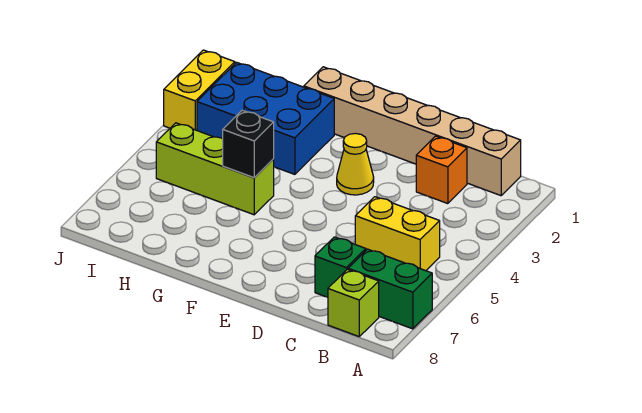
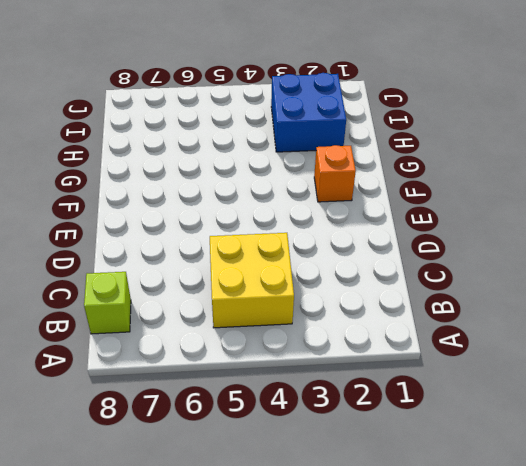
yellow brick B4:C5 level 1 -> yellow brick B5:C5 level 1
orange brick F2 level 1 -> orange brick C2 level 1
blue brick H2:I3 level 1 -> blue brick G2:I3 level 1
none -> green brick A7:B7 level 1
none -> tan brick B1:G1 level 1

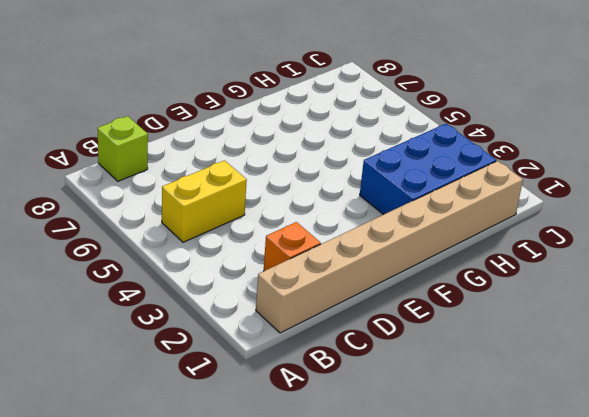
tan brick B1:I1 level 1 -> tan brick B1:G1 level 1
none -> green brick A7:B7 level 1
none -> green brick C7 level 1

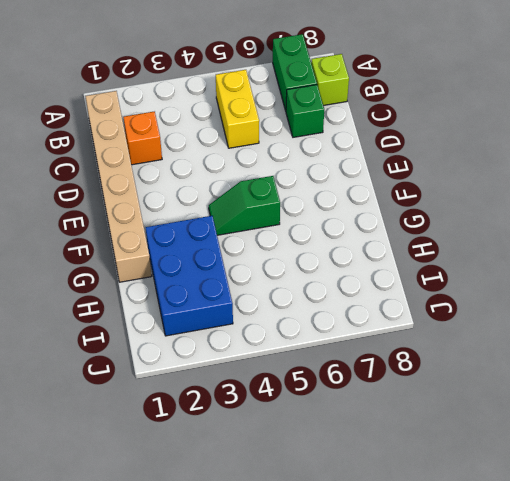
green slope F4:F5 level 1 top 5 -> none
none -> yellow cone E3 level 1
none -> lime brick G5:I5 level 1

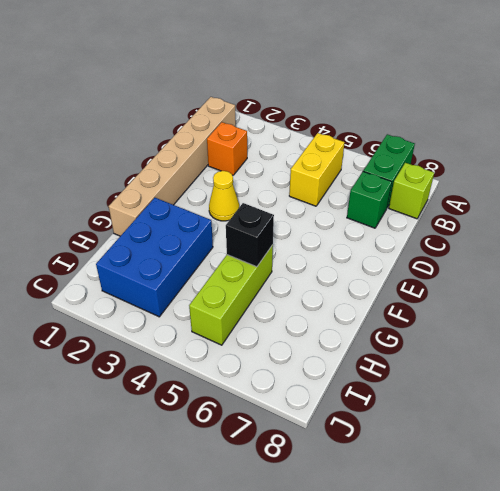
none -> yellow brick J2:J3 level 1

